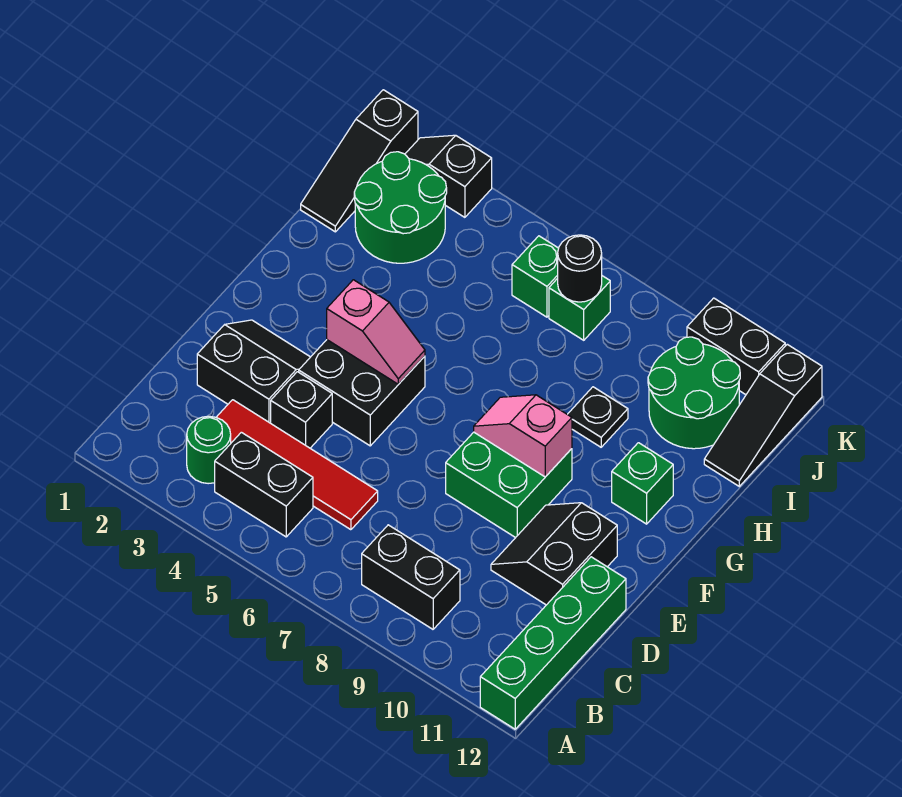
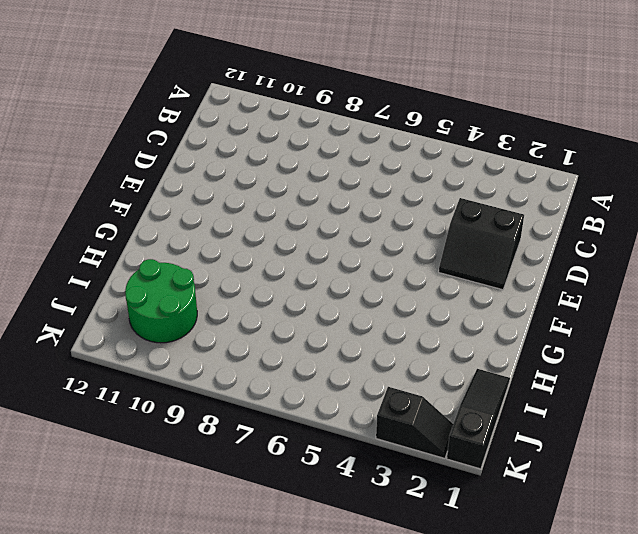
none -> green brick A12:D12 level 1
none -> green round brick B3 level 1
none -> black brick B4:B5 level 1

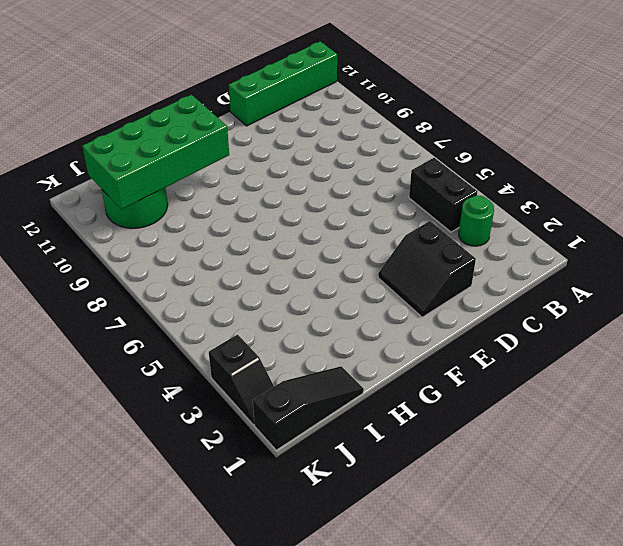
green brick G10:J11 level 2 -> none
none -> black brick B8:B9 level 1
none -> red tile C3:C6 level 1
none -> black brick D4 level 1

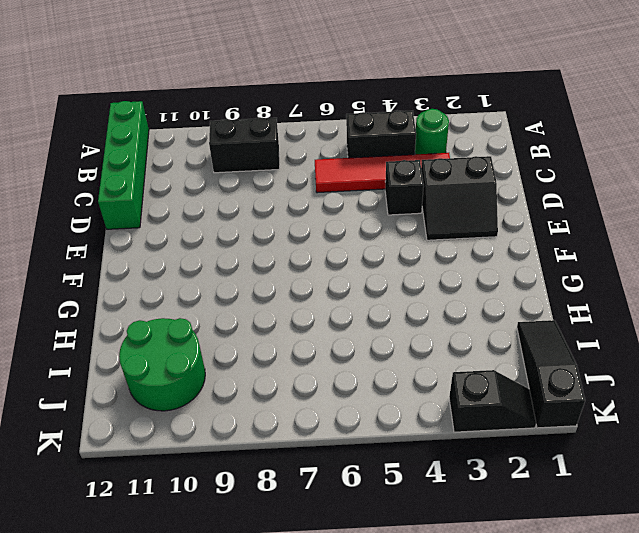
none -> black slope D10:E11 level 1 top 11
none -> black brick E4:F5 level 1
none -> green brick E8:F9 level 1

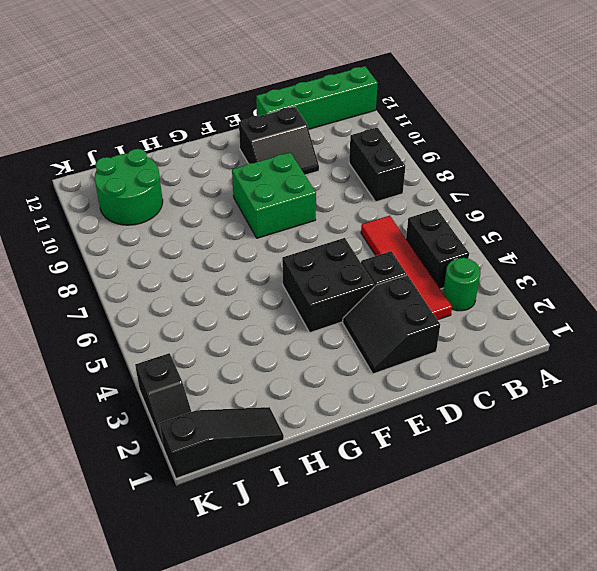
none -> green brick G11 level 1
none -> black plate H9 level 1
none -> green round brick I2:J3 level 1

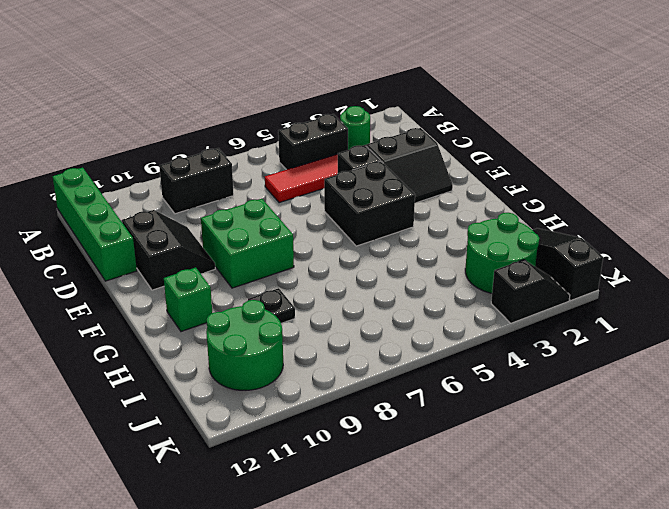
none -> black slope I12:K12 level 1 top K
none -> green brick J6 level 1
none -> green brick J7 level 1

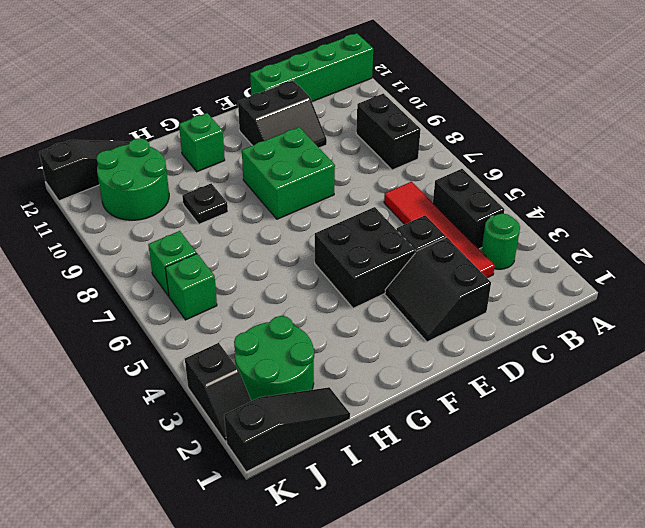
none -> black brick K10:K11 level 1
none -> pink slope F4:F5 level 2 top 4
none -> pink slope F8:F9 level 2 top 9

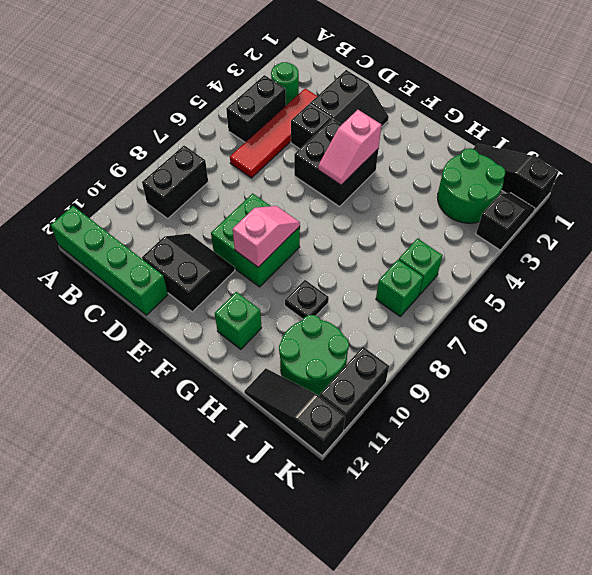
none -> black round brick J7 level 2

